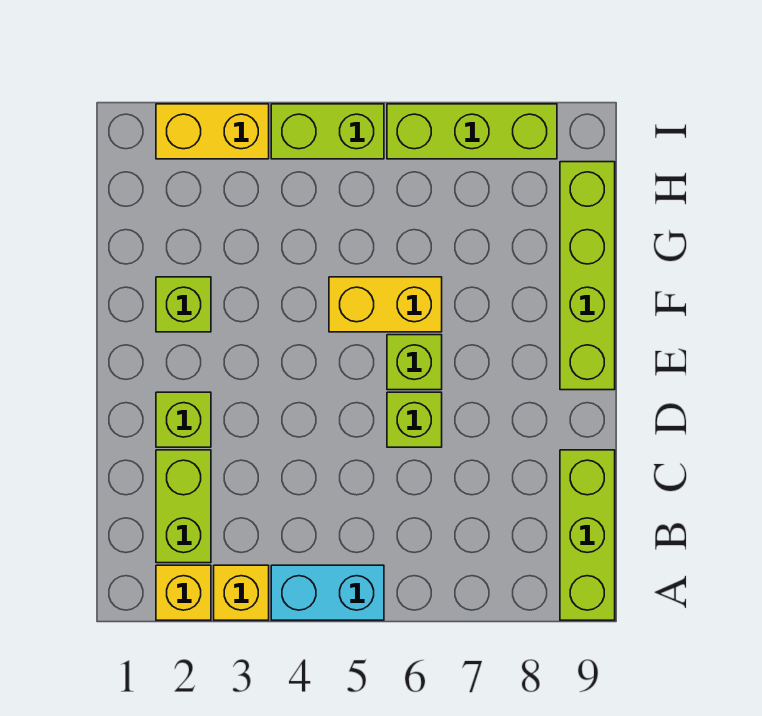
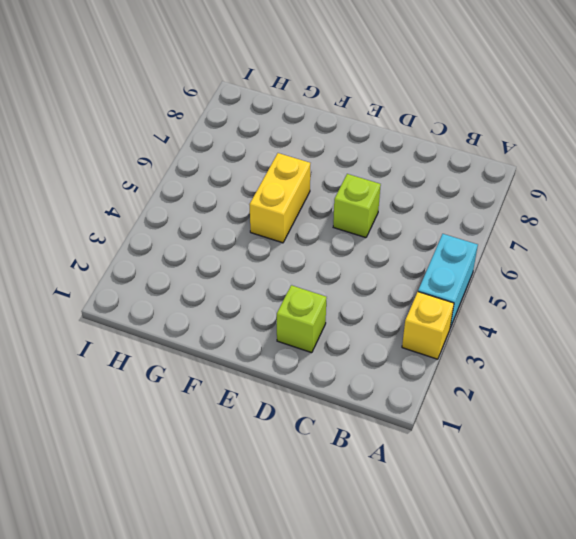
none -> yellow brick A2 level 1
none -> lime brick A9:C9 level 1
none -> lime brick B2:C2 level 1

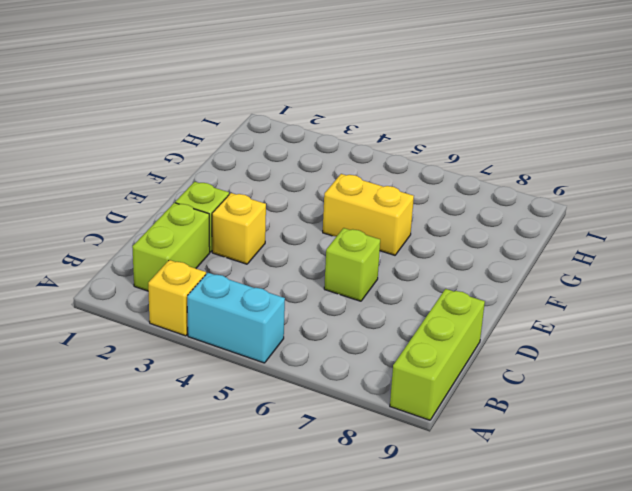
yellow brick D3 level 1 -> yellow brick A2 level 1
none -> lime brick E6 level 1
none -> lime brick E9:H9 level 1
none -> lime brick F2 level 1

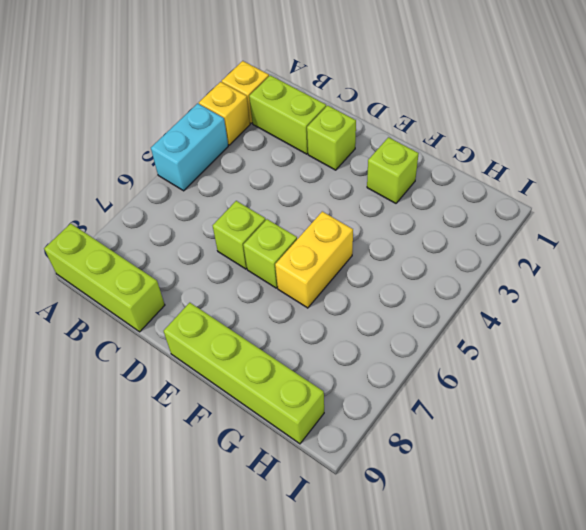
none -> yellow brick I2:I3 level 1
none -> lime brick I4:I5 level 1
none -> lime brick I6:I8 level 1

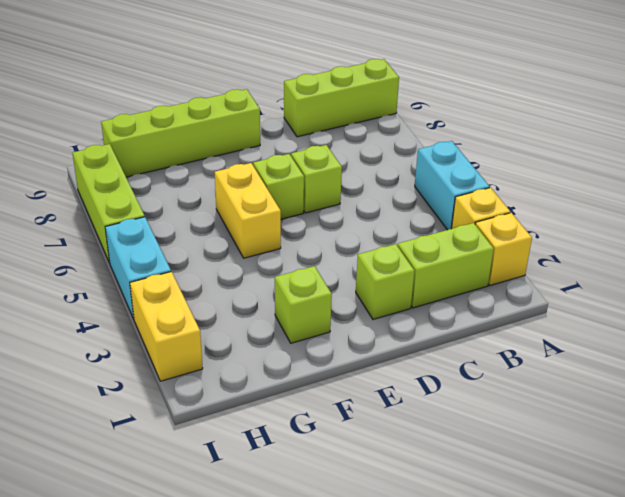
cyan brick I4:I5 level 1 -> lime brick I4:I5 level 1

